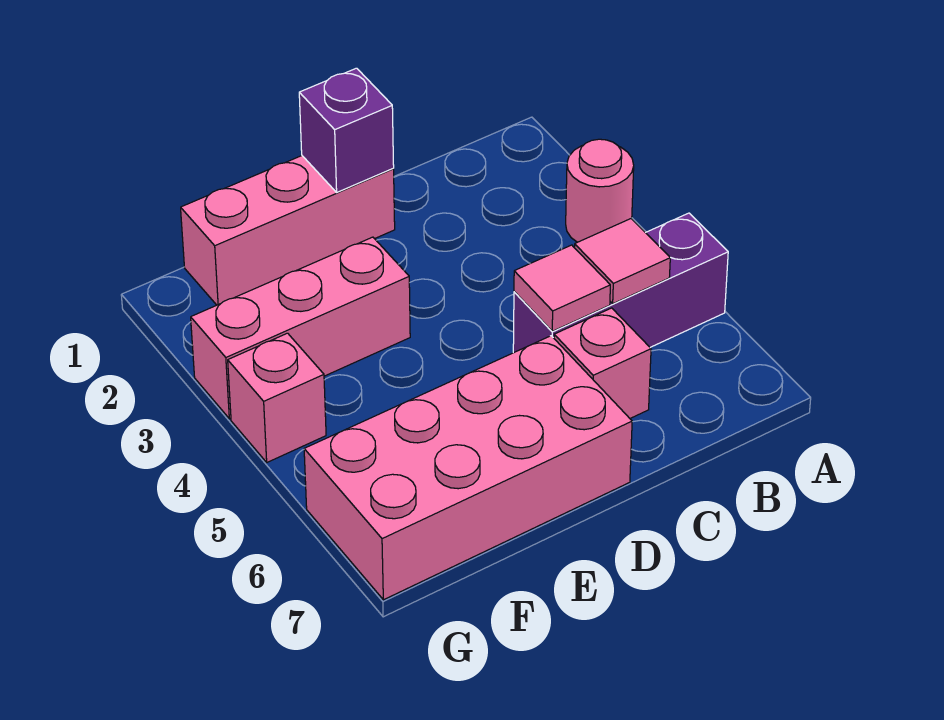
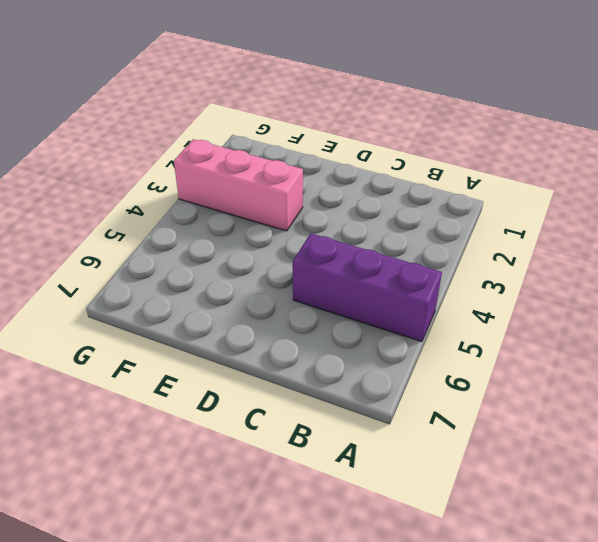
none -> pink round brick A3 level 1
none -> pink brick C6 level 1

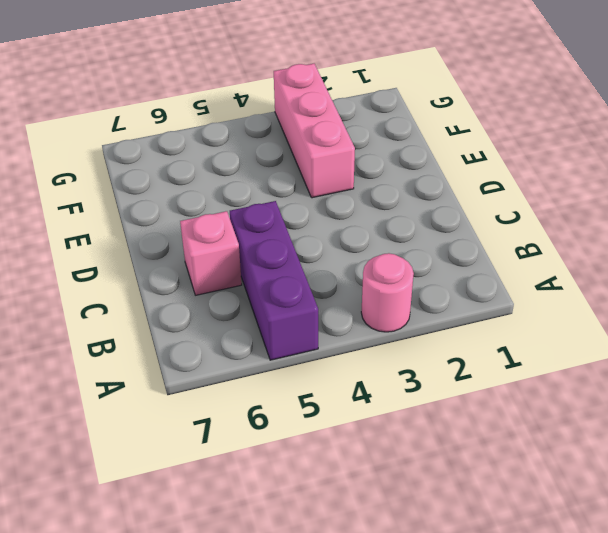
none -> pink brick D1:F1 level 1
none -> pink brick D6:G7 level 1

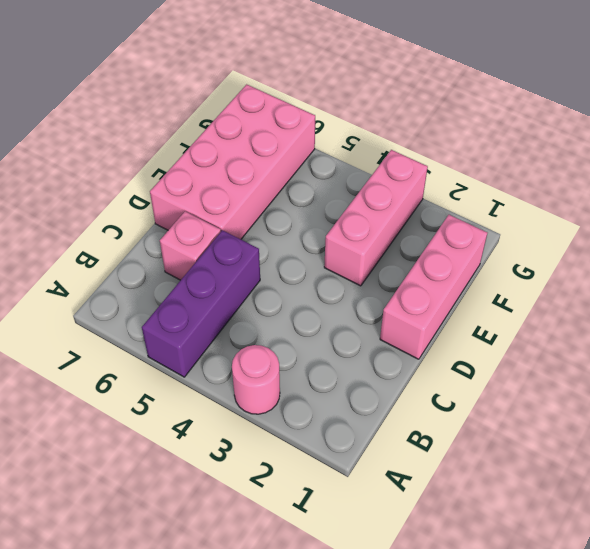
none -> pink brick G4 level 1
none -> pink tile B5 level 2

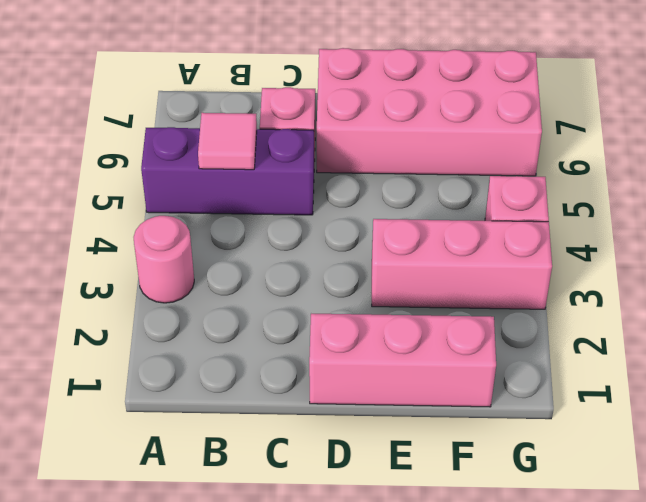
none -> pink tile C5 level 2
none -> purple brick D1 level 2

